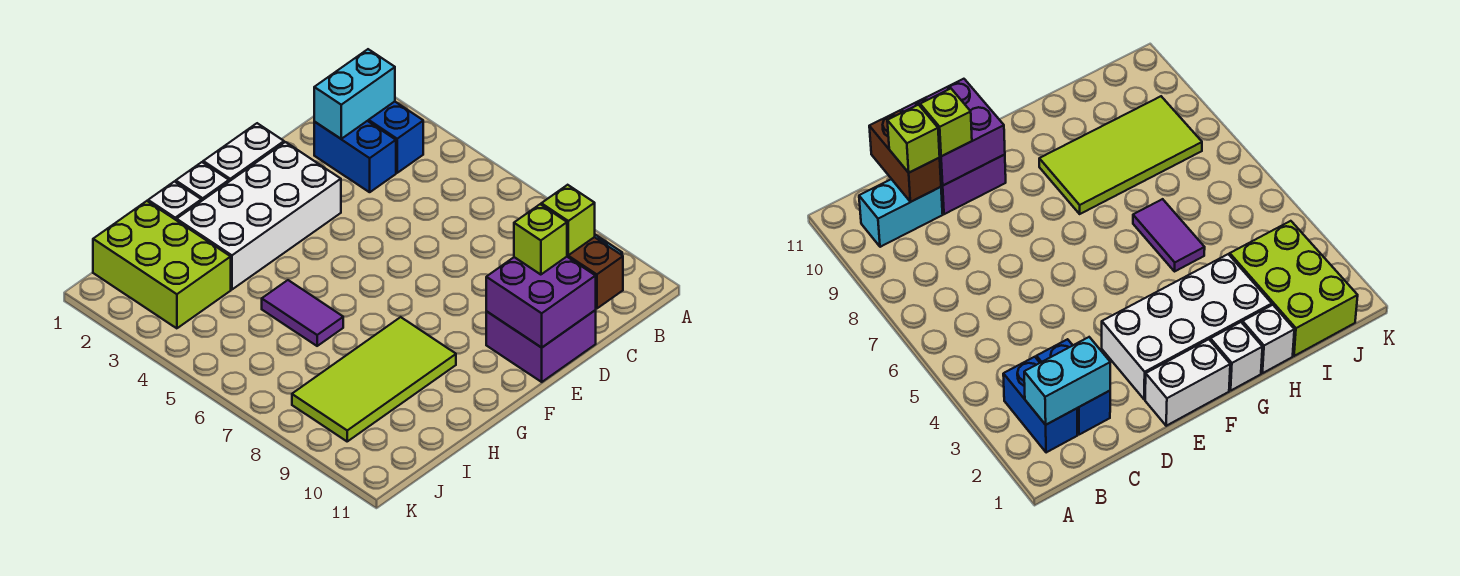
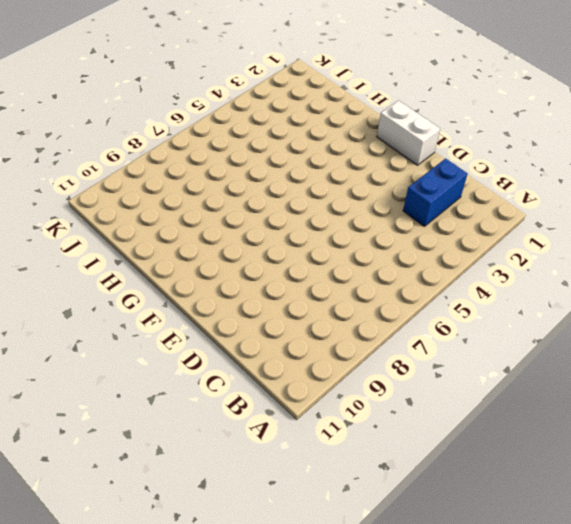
none -> blue brick B2:B3 level 1
none -> cyan brick B10:C10 level 1
none -> purple brick D10:E11 level 1

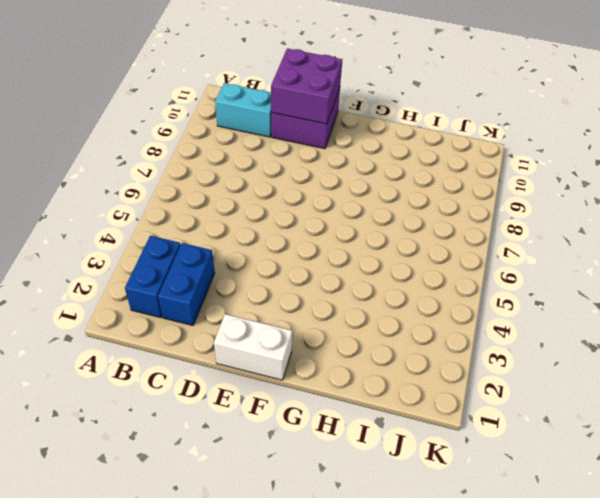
none -> white brick E2:H3 level 1
none -> white brick G1 level 1
none -> lime tile G8:J9 level 1

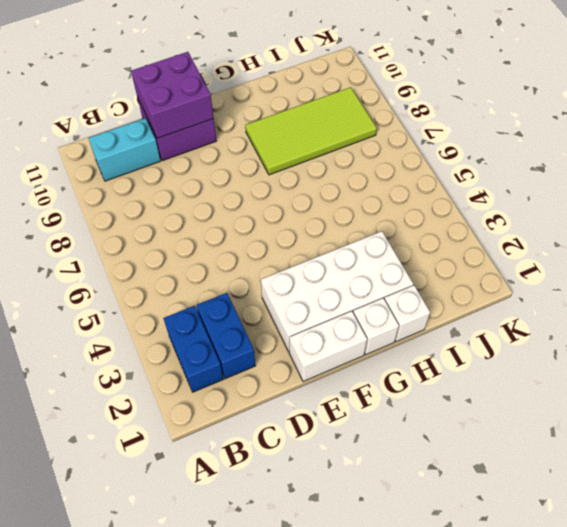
none -> purple tile H5:H6 level 1
none -> lime brick I1:J3 level 1
none -> cyan brick B2:C2 level 2

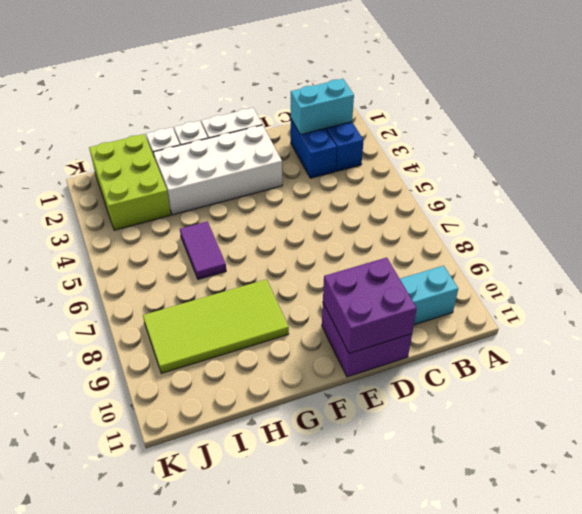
none -> brown brick C10:C11 level 2
none -> lime brick C10 level 3
none -> lime brick D10 level 3

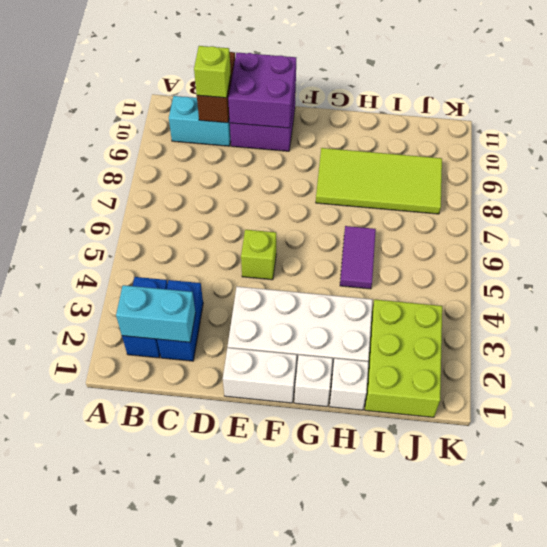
lime brick E5 level 1 -> lime brick D10 level 3

